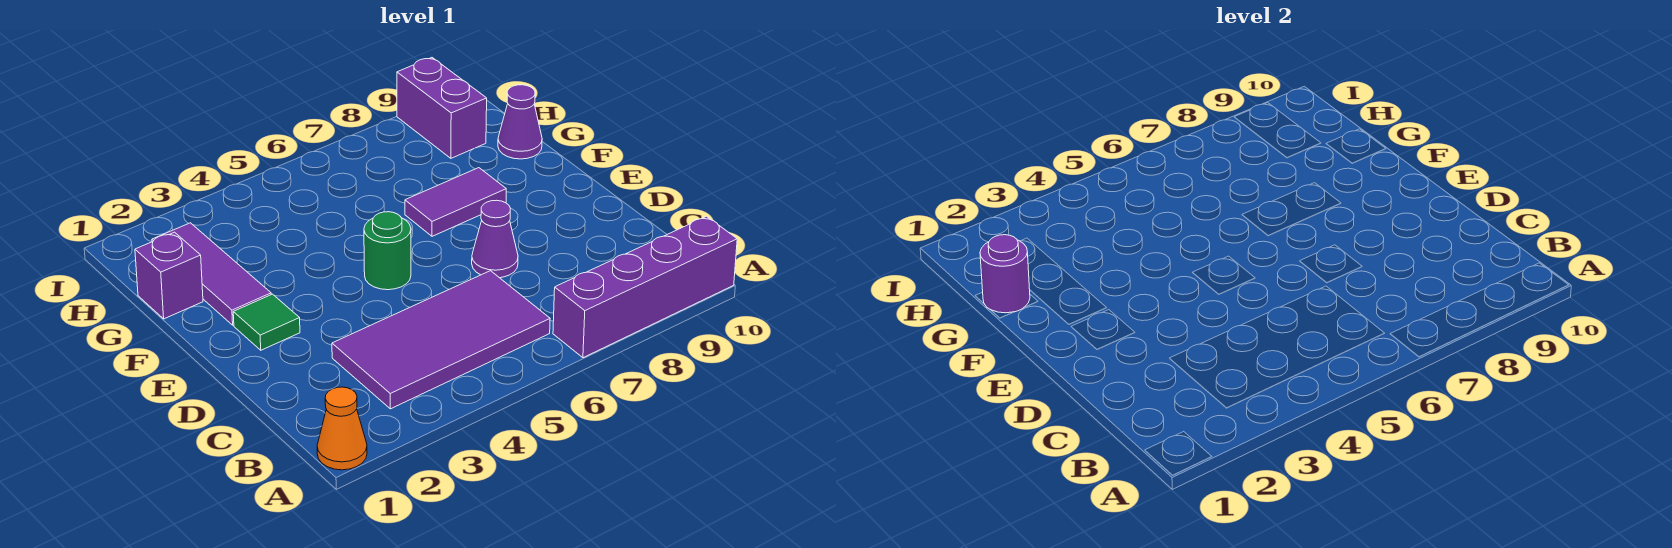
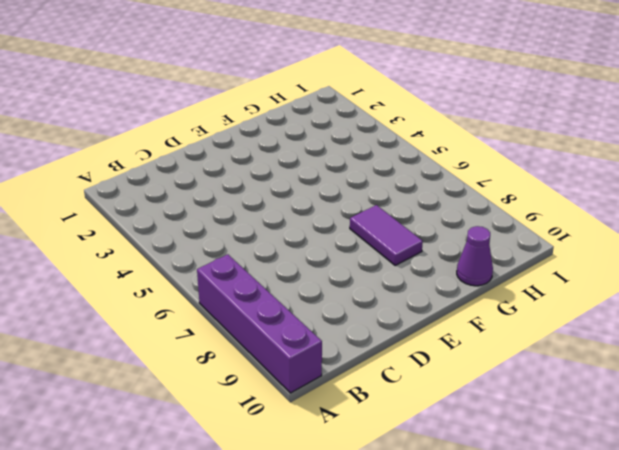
none -> orange cone A1 level 1
none -> purple tile B3:C6 level 1
none -> purple cone D7 level 1

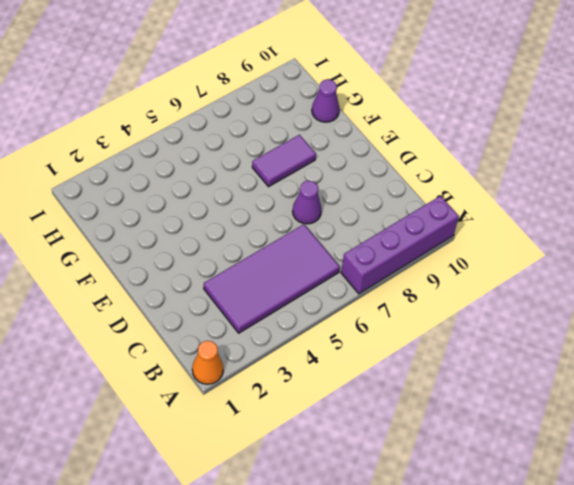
none -> green tile E2 level 1
none -> green round brick E5 level 1
none -> purple tile F2:H2 level 1

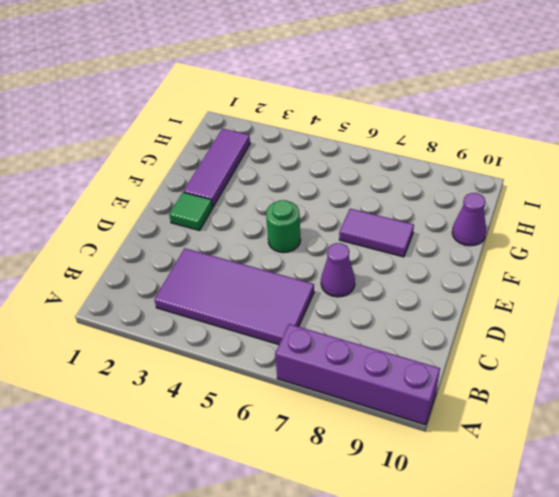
none -> orange cone A1 level 1
none -> purple brick G1 level 1
none -> purple brick H9:I9 level 1

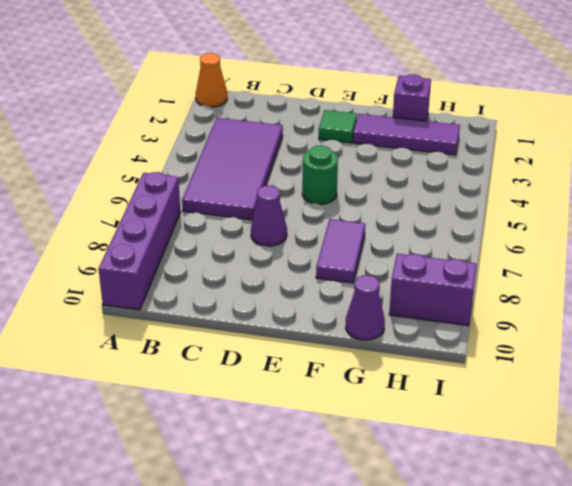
none -> purple round brick G1 level 2

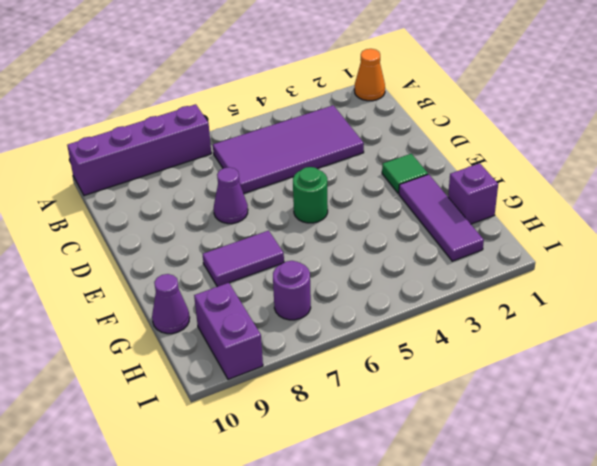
purple round brick H7 level 1 -> purple round brick G1 level 2

